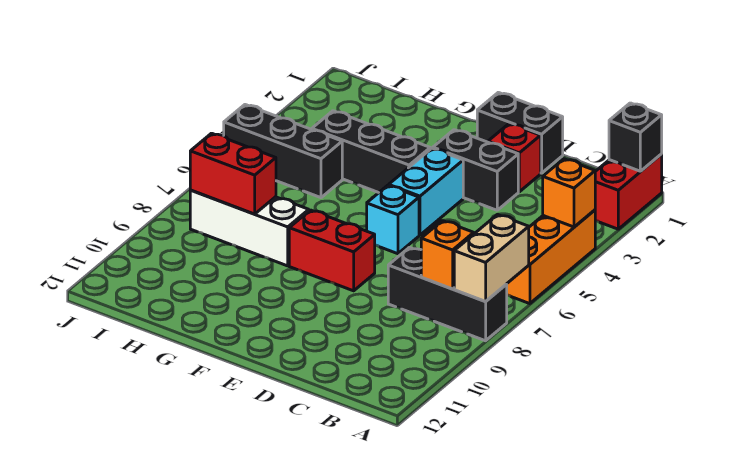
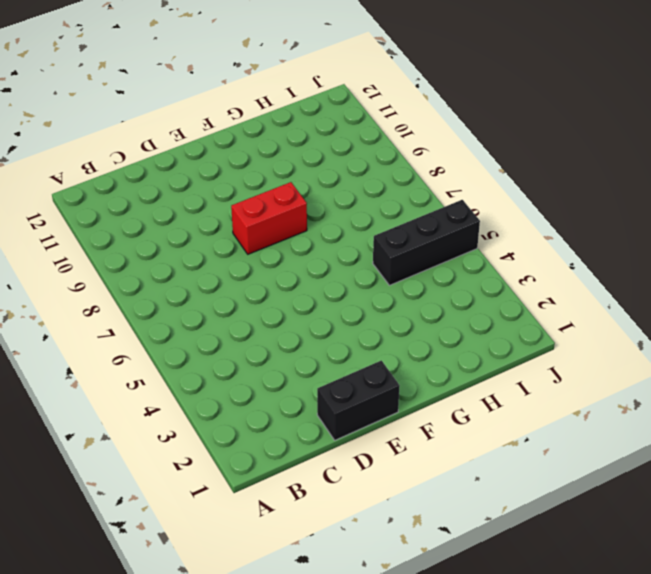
none -> red brick A1:A2 level 1
none -> orange brick A4:A6 level 1
none -> black brick A8:C8 level 1

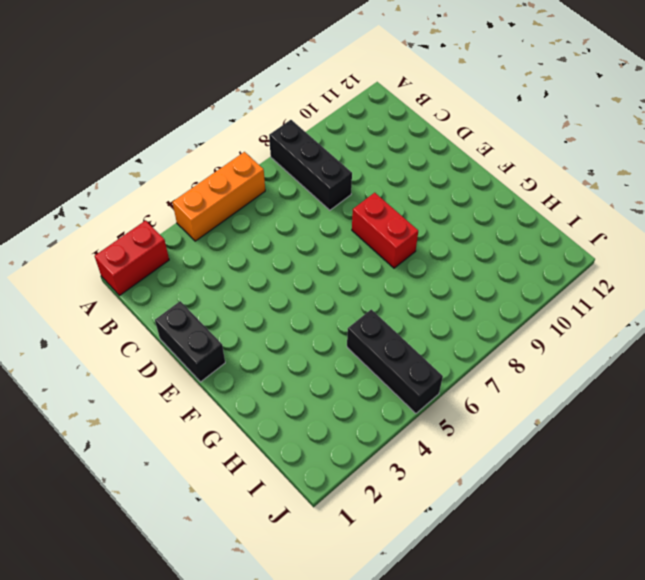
none -> red brick D2 level 1
none -> black brick D3:E3 level 1
none -> cyan brick E4:E5 level 1

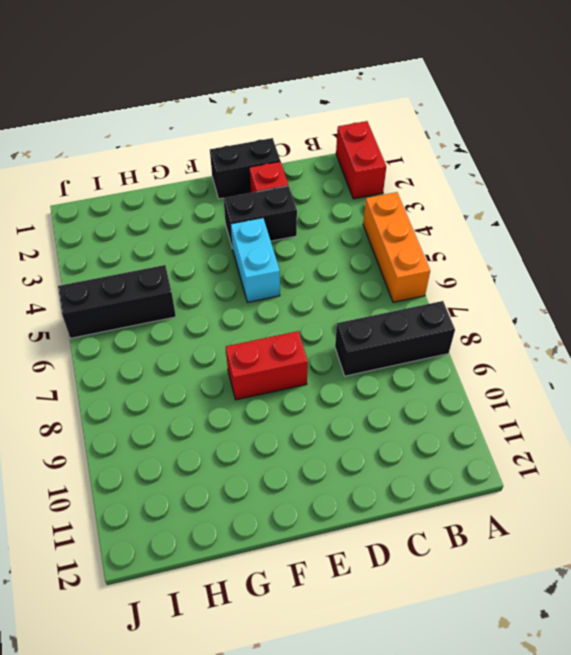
none -> cyan brick E6 level 1
none -> black brick F4:H4 level 1
none -> white brick G8:I8 level 1

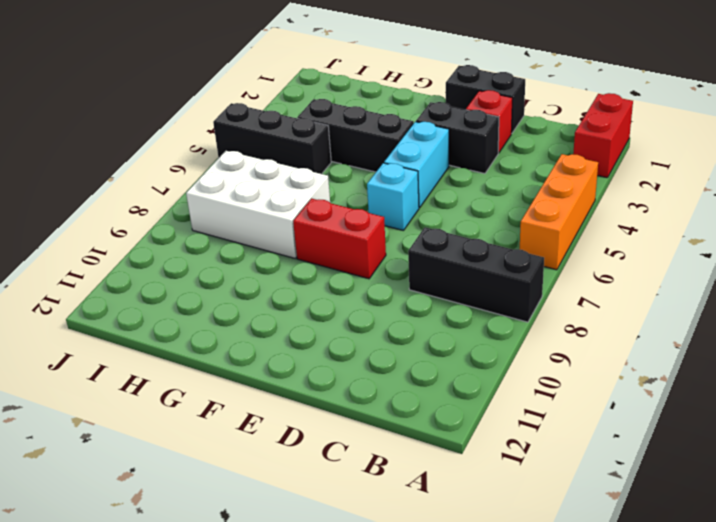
white brick G7:I8 level 1 -> white brick G8:I8 level 1
none -> black brick A1 level 2
none -> orange brick A4 level 2
none -> tan brick A7:A8 level 2

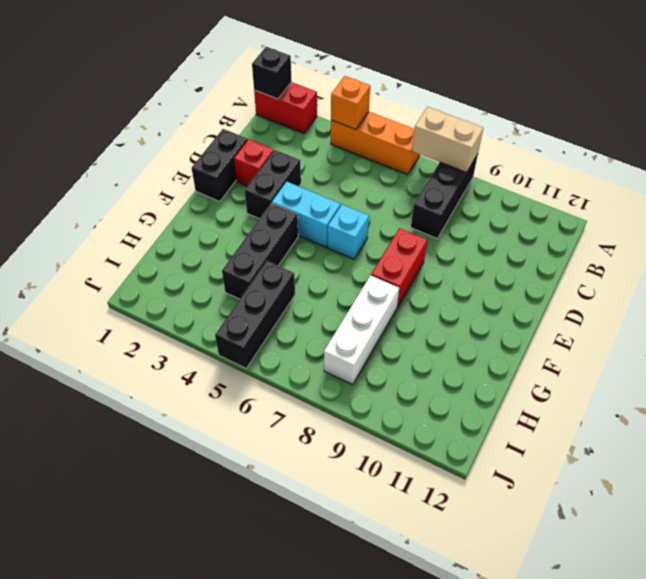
none -> orange brick B8 level 2
none -> red brick H8:I8 level 2

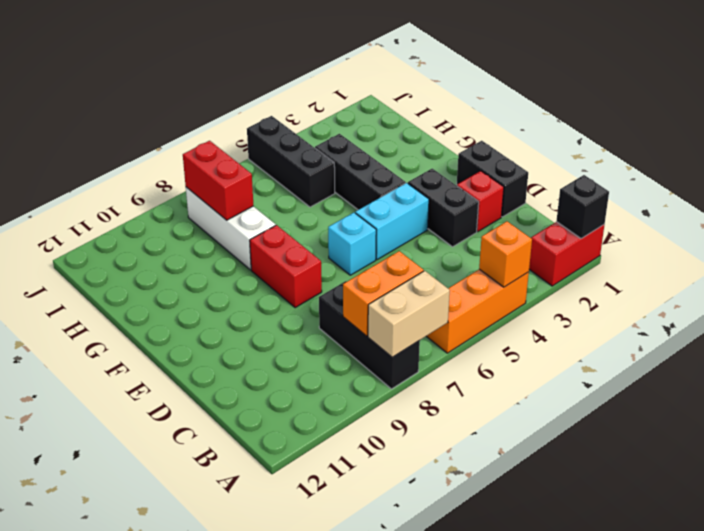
orange brick B7:B8 level 2 -> orange brick B8 level 2

